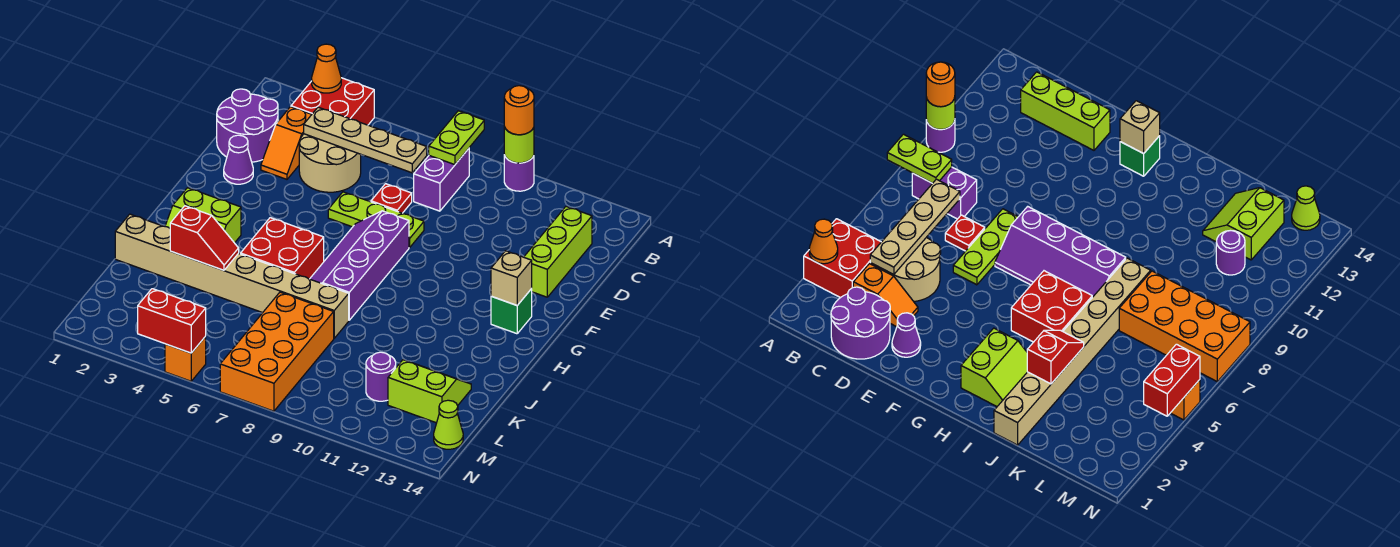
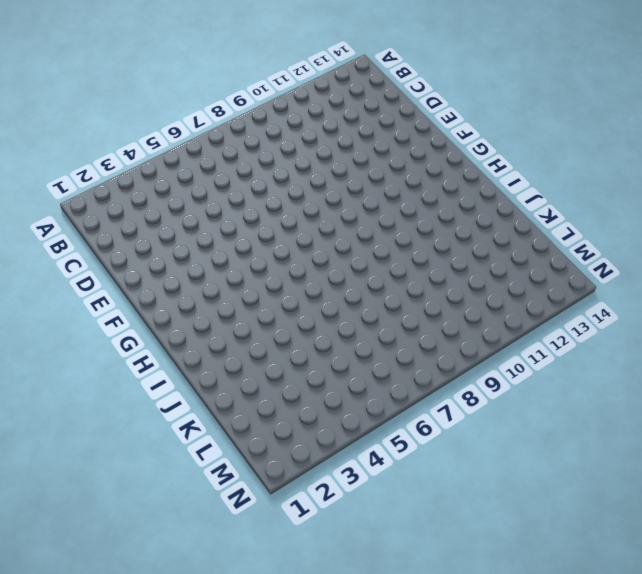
none -> red brick A3:B4 level 1
none -> purple round brick A10 level 1
none -> purple brick B8:C8 level 1

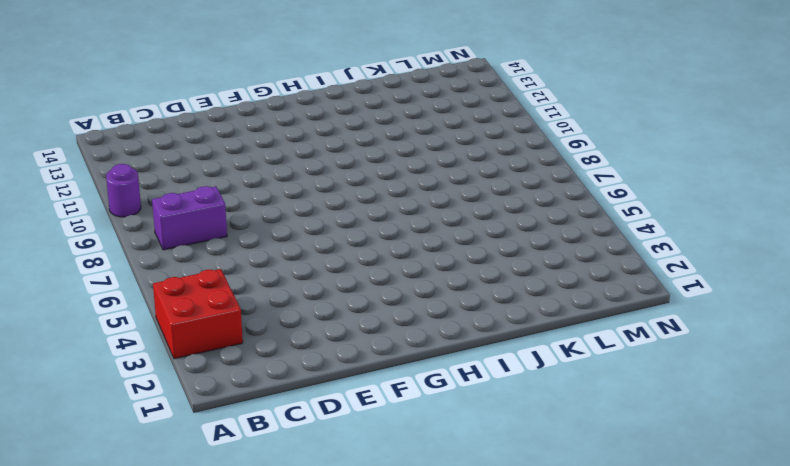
none -> purple round brick C1:D2 level 1
none -> orange slope C3:D3 level 1 top C
none -> tan round brick C4:D5 level 1

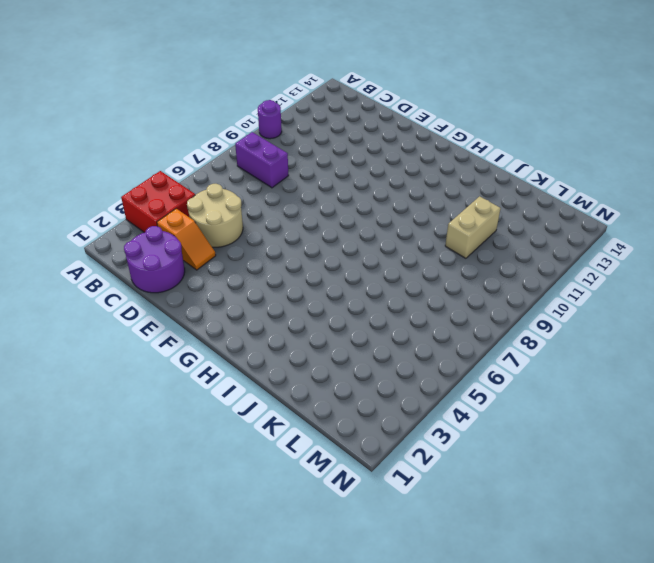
tan brick K10:K11 level 1 -> none
none -> lime brick C13:E13 level 1
none -> red plate D7 level 1
none -> purple cone E2 level 1

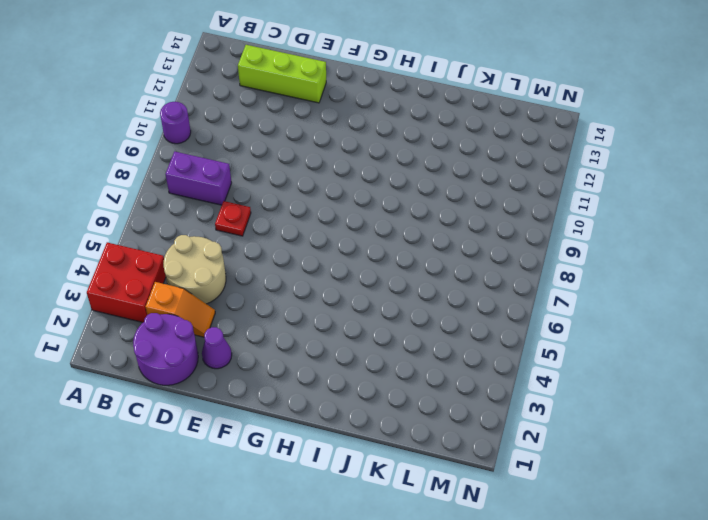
none -> lime plate E6:E8 level 1
none -> purple slope F7:I8 level 1 top 8
none -> green brick G13 level 1

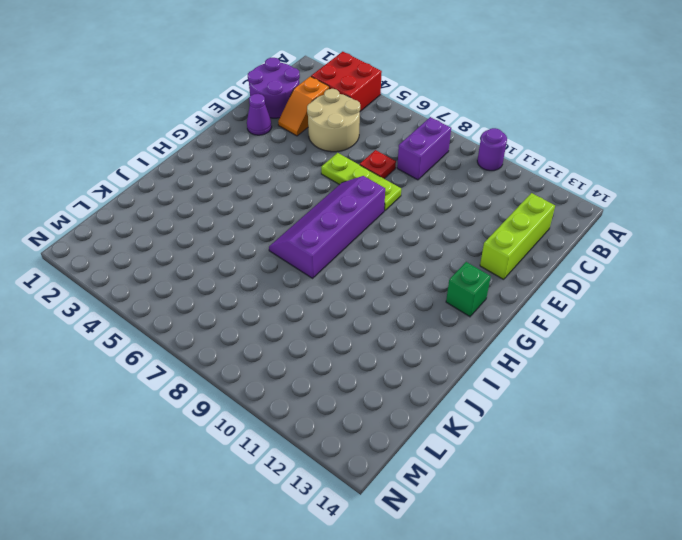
none -> lime slope H2:I3 level 1 top H
none -> red brick H5:I6 level 1
none -> tan brick J1:J8 level 1

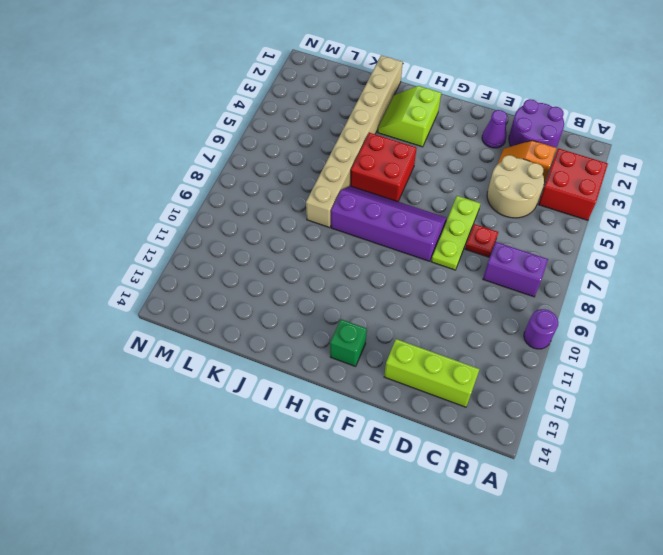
none -> orange brick K7:N8 level 1
none -> lime slope K12:L13 level 1 top L
none -> purple round brick L11 level 1

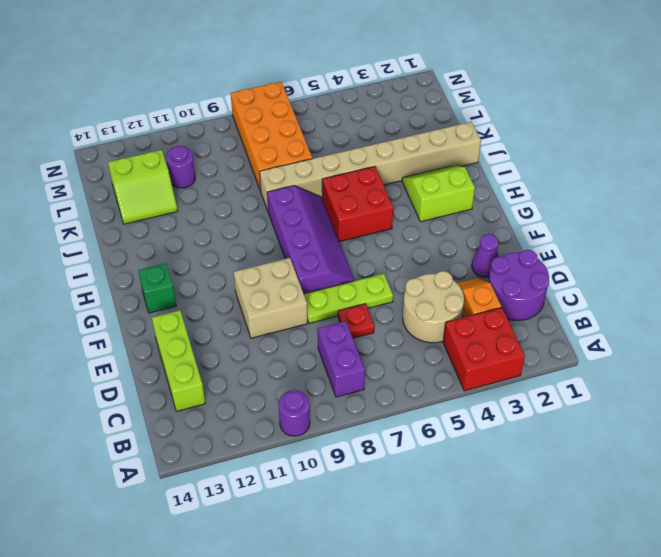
tan brick E9:F10 level 1 -> none
none -> lime cone M14 level 1
none -> orange brick N5 level 1
none -> orange cone A3 level 2

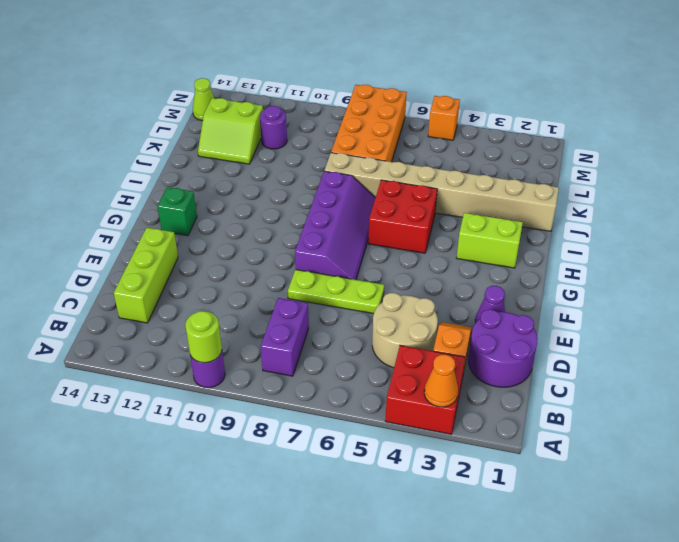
none -> red plate D7 level 1
none -> lime plate A8:B8 level 2
none -> tan plate C4:C7 level 2

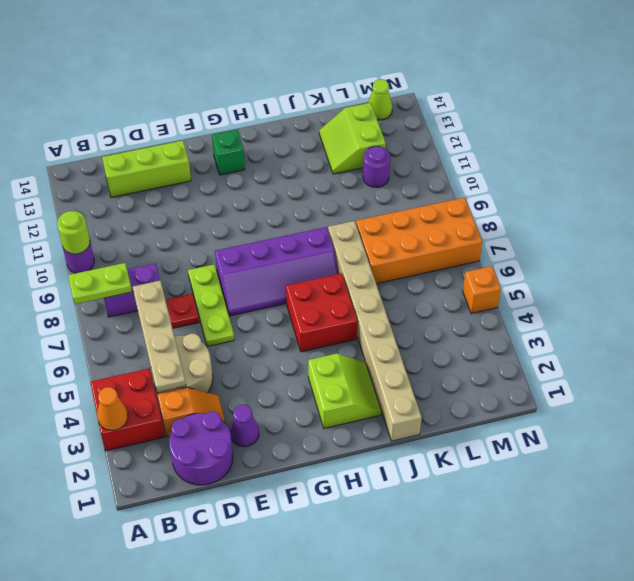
none -> tan brick G13 level 2
none -> red slope J3:J4 level 2 top 3
none -> red brick N4:N5 level 2

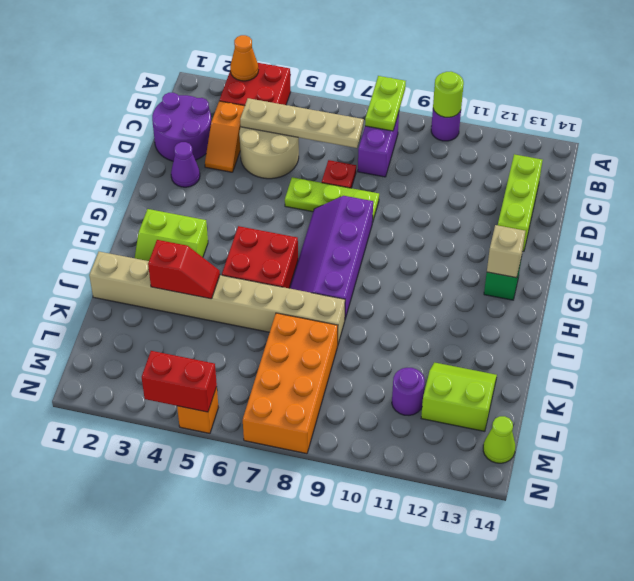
none -> orange round brick A10 level 3

